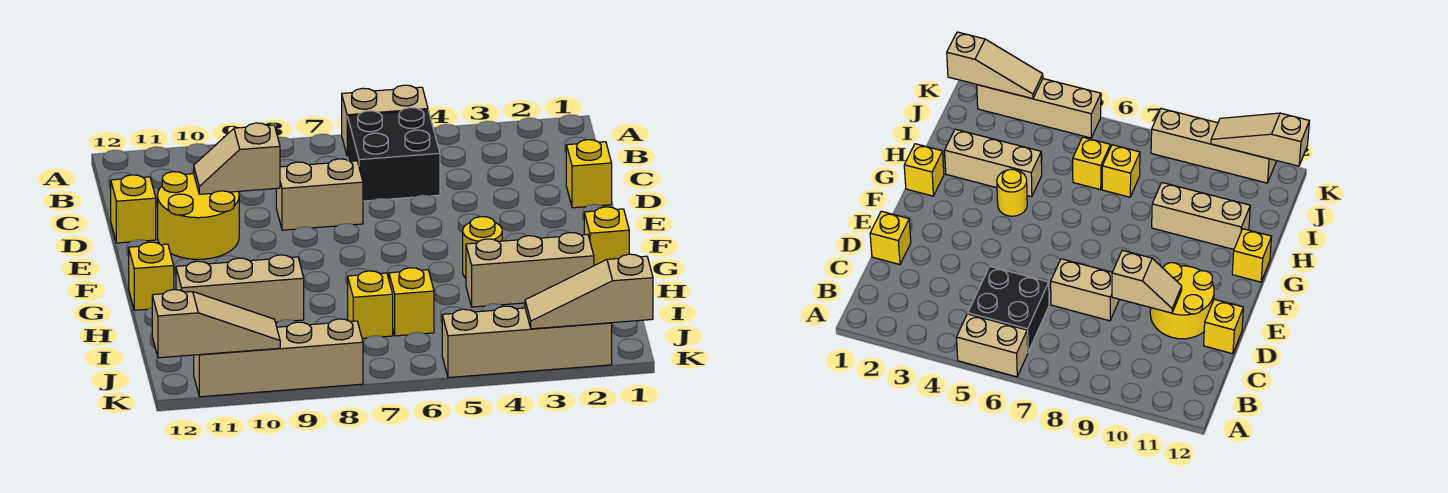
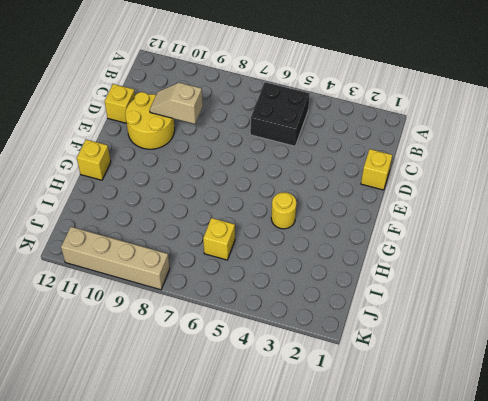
none -> tan brick A5:A6 level 1
none -> tan brick D7:D8 level 1
none -> yellow brick G1 level 1

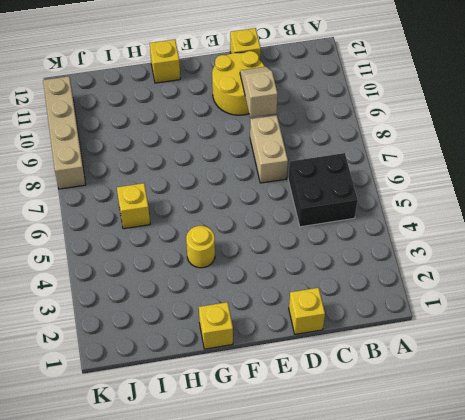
none -> tan brick A5:A6 level 1
none -> tan brick H2:H4 level 1
none -> tan brick H9:H11 level 1

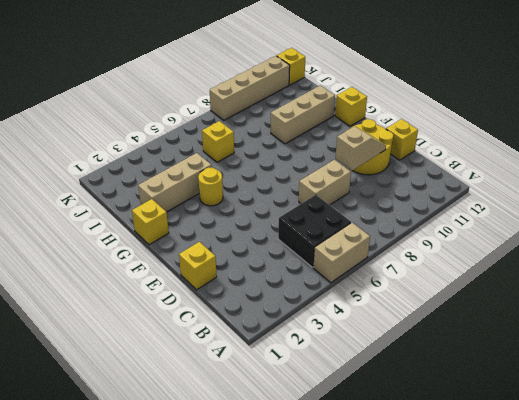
yellow brick K12 level 1 -> yellow brick I7 level 1
none -> tan brick K2:K5 level 1
none -> tan slope K1:K3 level 2 top 1
none -> tan slope K10:K12 level 2 top 12

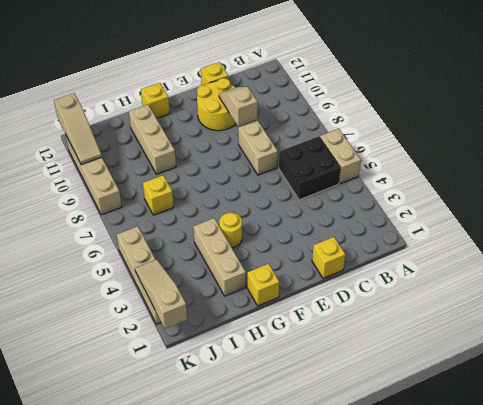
none -> yellow brick I6 level 1

